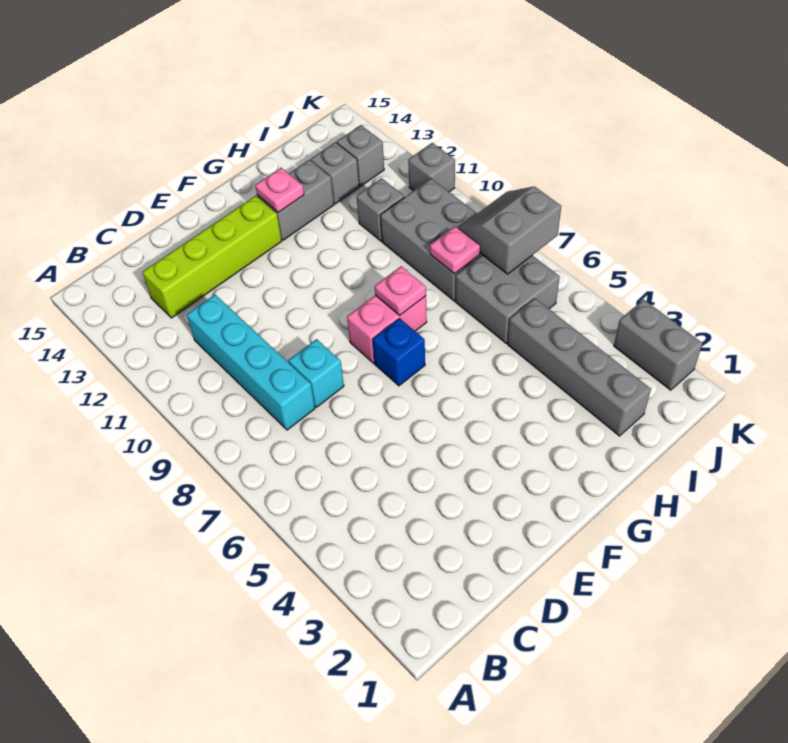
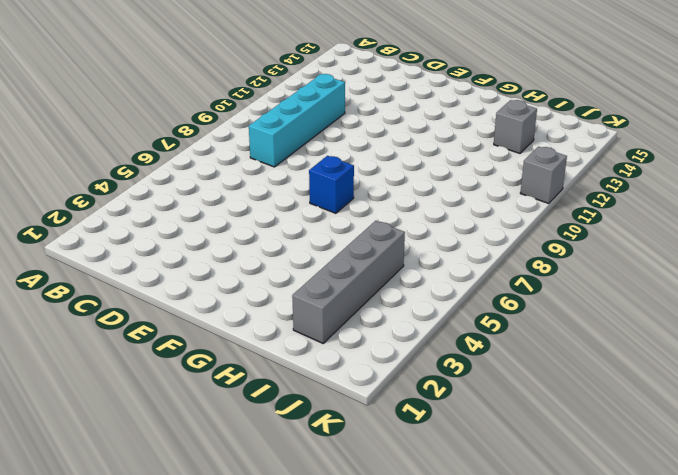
none -> lime brick C13:F13 level 1
none -> cyan brick D8 level 1
none -> pink brick F8:G8 level 1

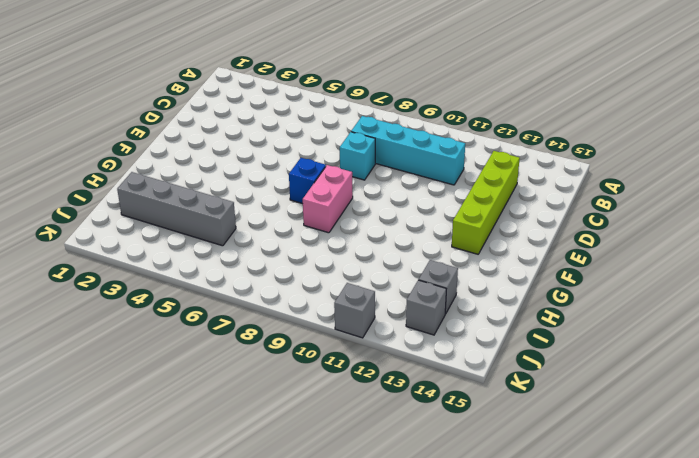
none -> grey brick G13:H13 level 1
none -> grey brick I6:J7 level 1
none -> grey brick I8:J10 level 1

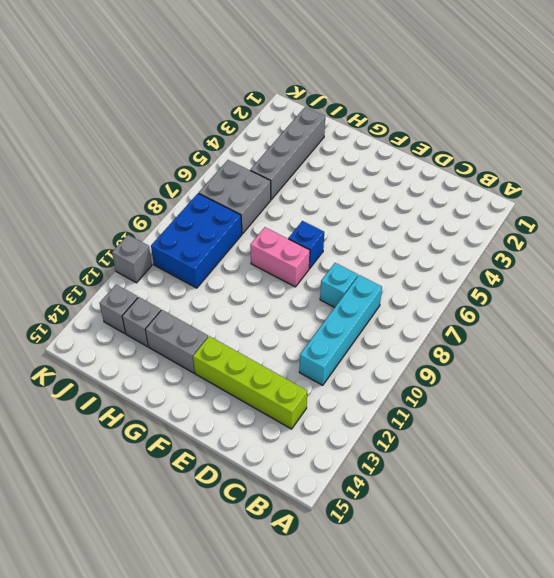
blue brick I8:J10 level 1 -> grey brick I8:J10 level 1
none -> grey brick I11 level 1
none -> grey brick K2:K3 level 1
none -> pink plate G8 level 2

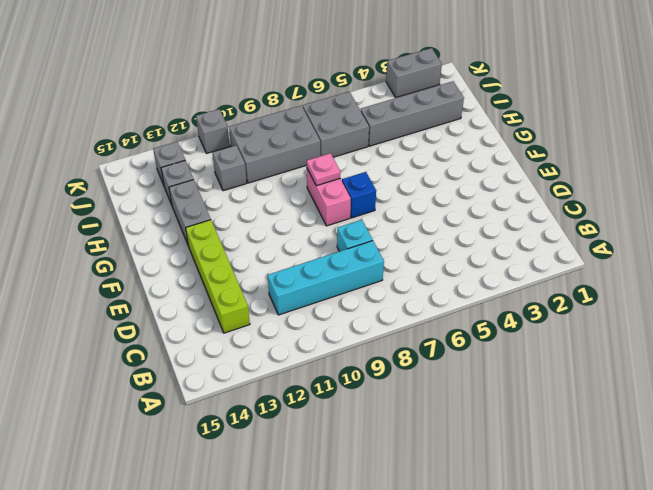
none -> pink plate G13 level 2
none -> pink plate I8 level 2
none -> grey slope J7:K8 level 2 top 7

